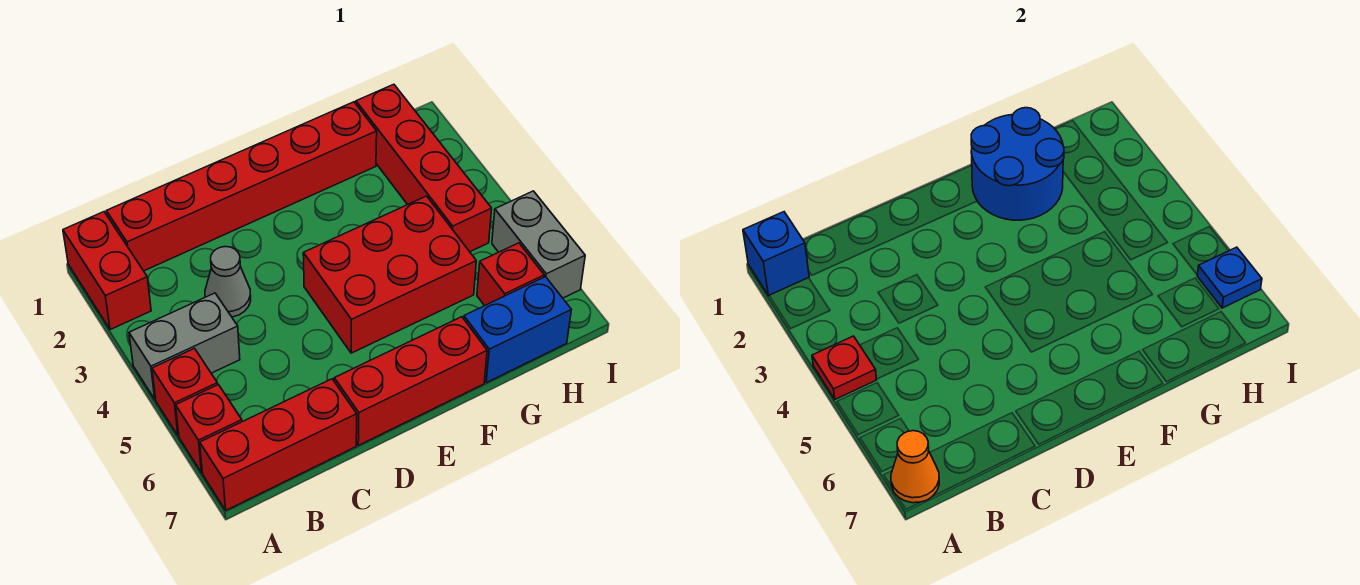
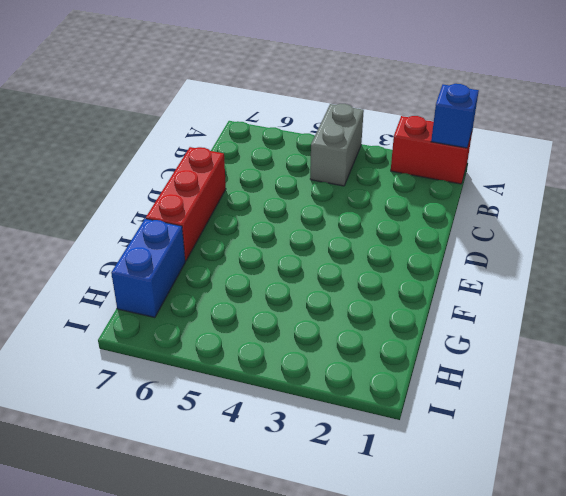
none -> red brick A5 level 1
none -> red brick A6 level 1
none -> red brick A7:C7 level 1

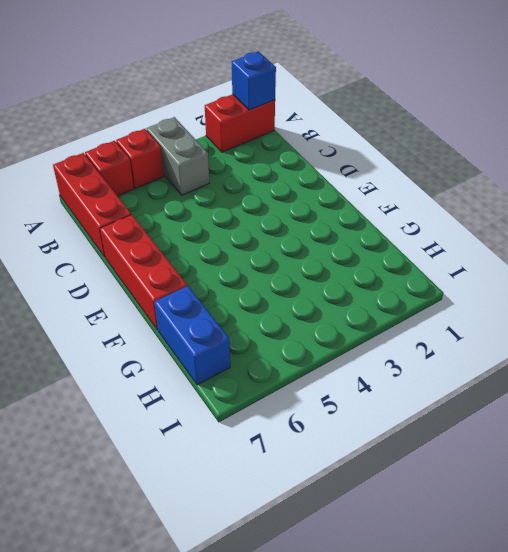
none -> red brick B1:G1 level 1
none -> grey cone C3 level 1
none -> red brick E4:G5 level 1

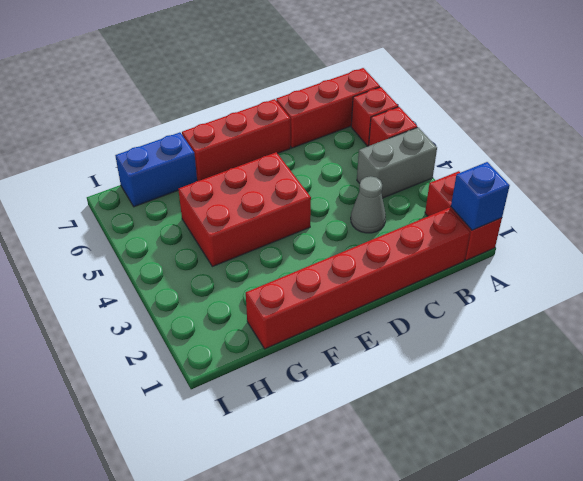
none -> red brick H1:H4 level 1
none -> red brick H6 level 1
none -> grey brick I5:I6 level 1

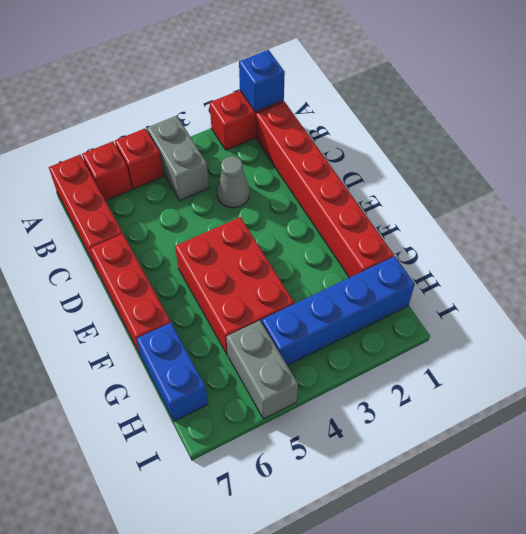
blue brick H1:H4 level 1 -> red brick H1:H4 level 1
grey brick H5:I5 level 1 -> grey brick I5:I6 level 1
none -> red brick H6 level 1
none -> red plate A4 level 2
none -> orange cone A7 level 2

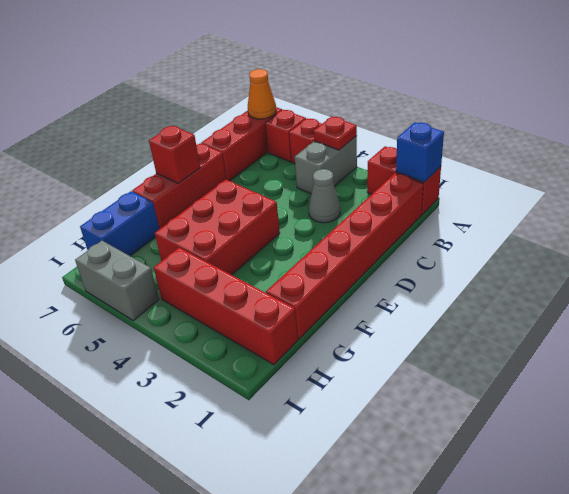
red brick E7 level 2 -> red brick H6 level 1
none -> blue round brick F1:G2 level 2
none -> blue plate I6 level 2

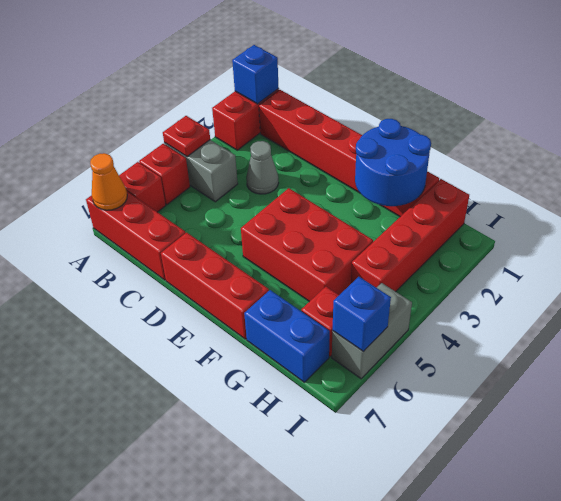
blue brick I6 level 2 -> blue plate I6 level 2

